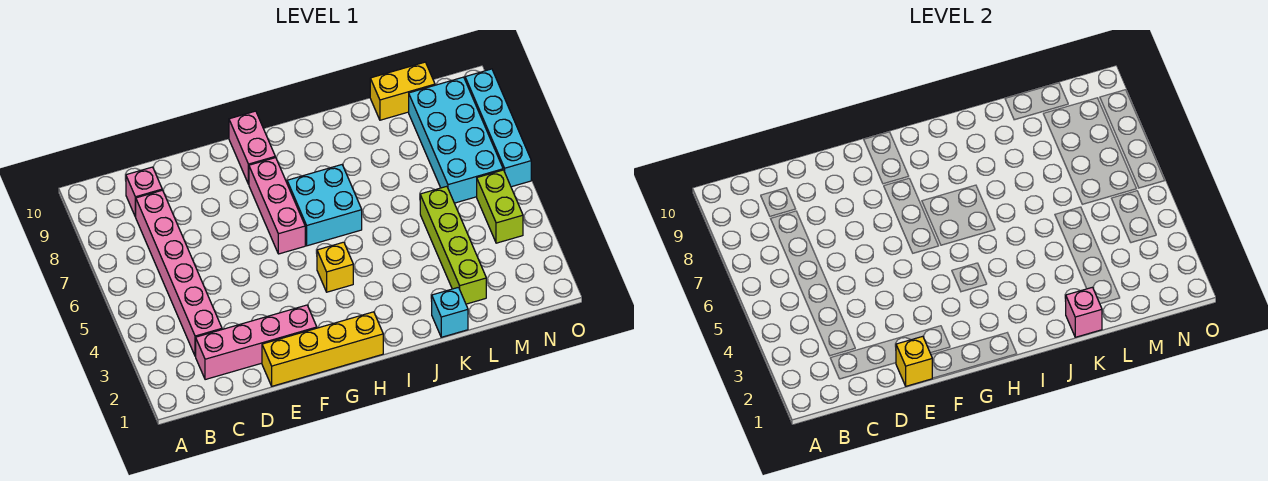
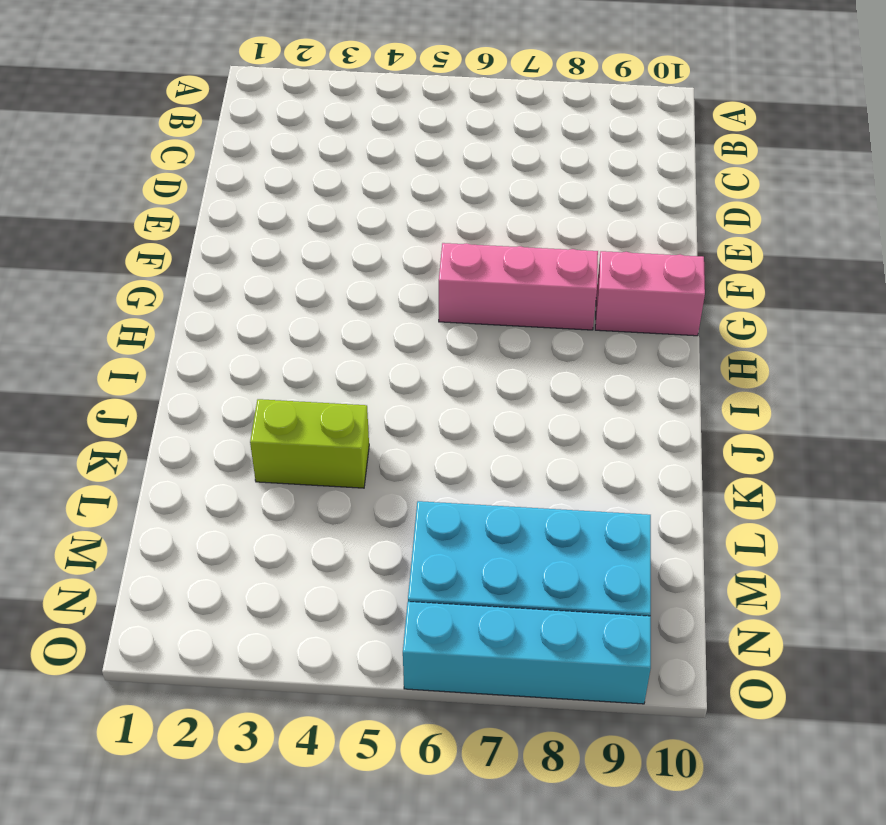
lime brick K3:K4 level 1 -> lime brick N4:N5 level 1
none -> pink brick C2:F2 level 1
none -> pink brick C3:C8 level 1
none -> pink brick C9 level 1

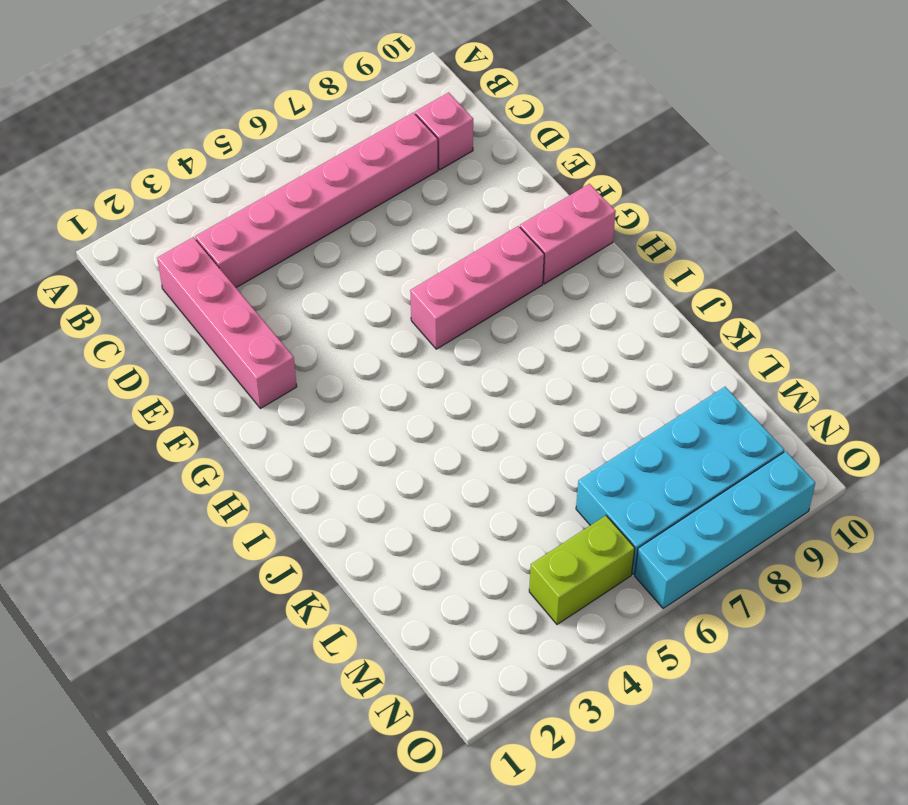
none -> yellow brick E1:H1 level 1
none -> yellow brick H4 level 1
none -> cyan brick H6:I7 level 1

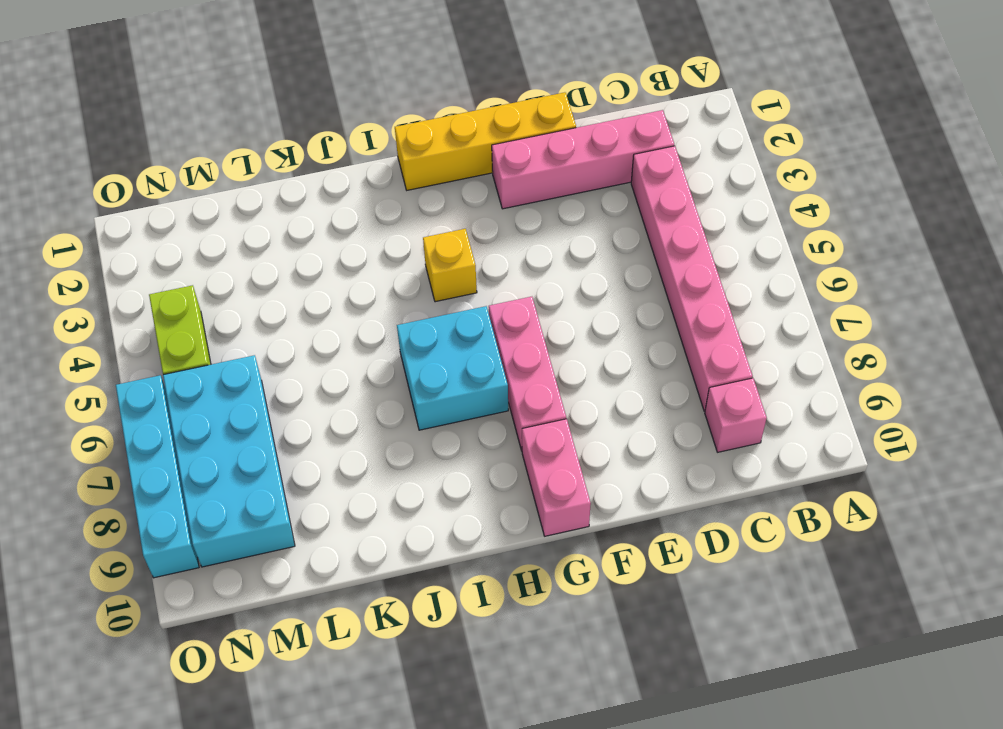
none -> cyan brick K1 level 1
none -> lime brick L2:L5 level 1
none -> yellow brick L10:M10 level 1

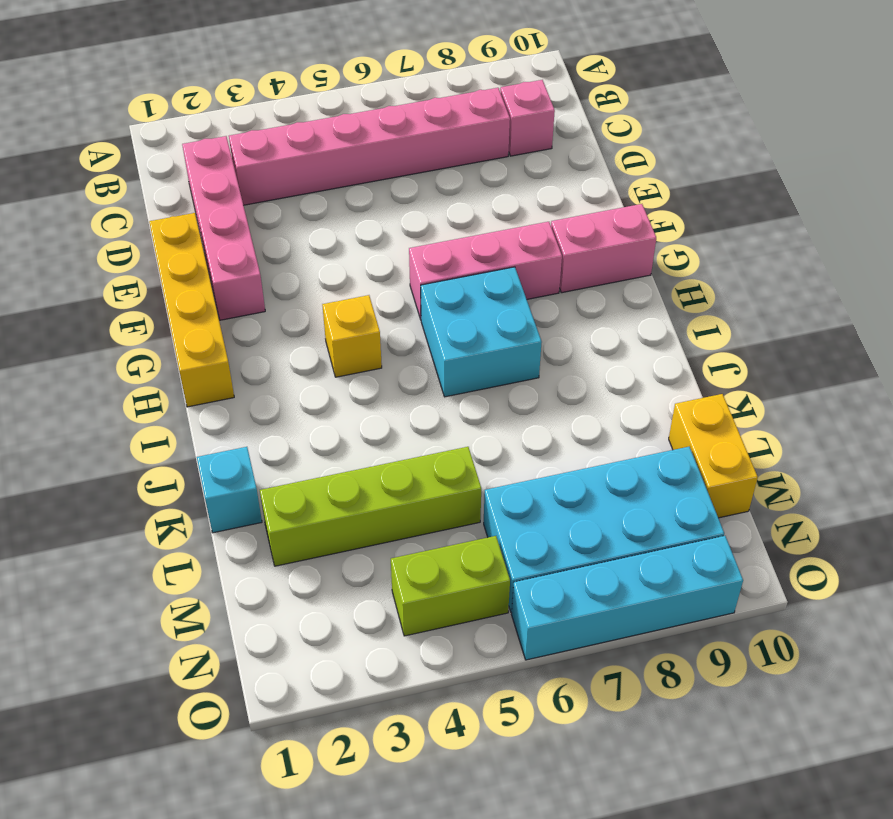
none -> yellow brick E1 level 2
none -> pink brick K1 level 2

